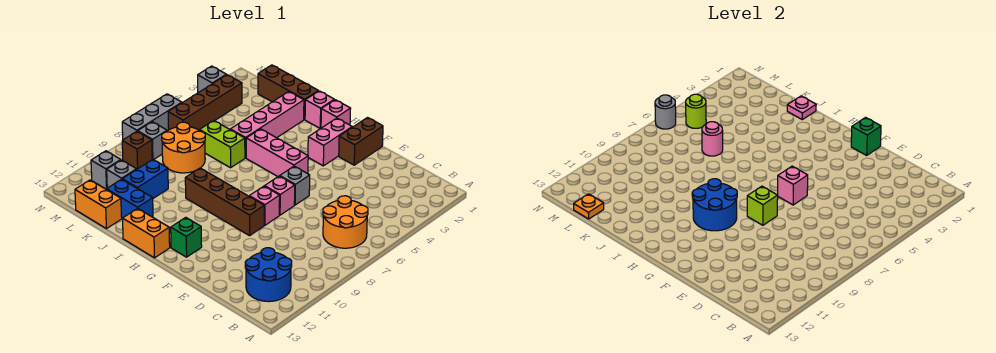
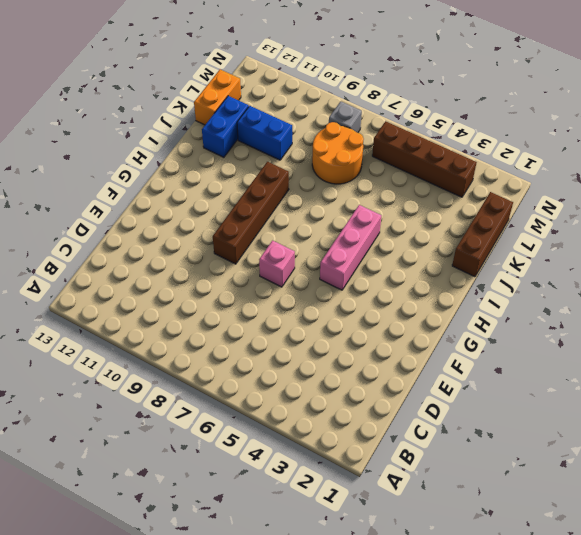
none -> orange round brick B6:C7 level 1
none -> blue round brick B11:C12 level 1
none -> brown brick F1:F2 level 1
none -> grey brick F6 level 1

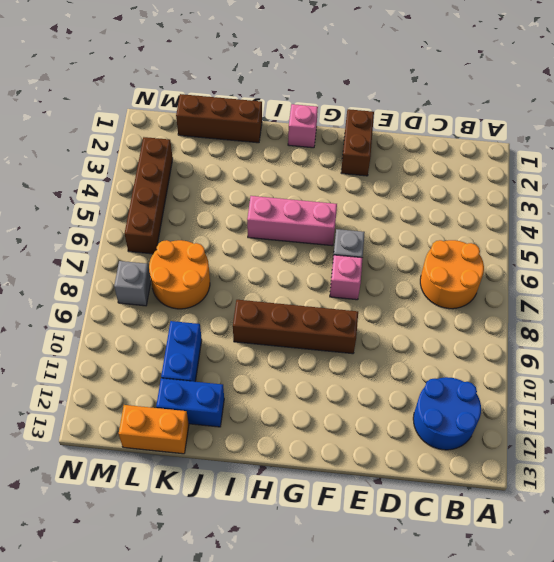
none -> pink brick F8 level 1
none -> pink brick G2:G3 level 1
none -> green brick G12 level 1
none -> orange brick H13:I13 level 1

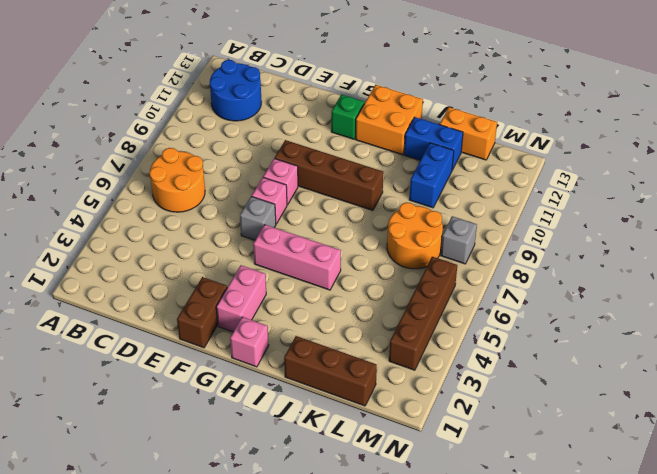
orange brick H12:I13 level 1 -> orange brick H13:I13 level 1
none -> pink brick I1 level 1
none -> pink brick J2:J5 level 1
none -> lime brick J6:K6 level 1
none -> grey brick L11 level 1

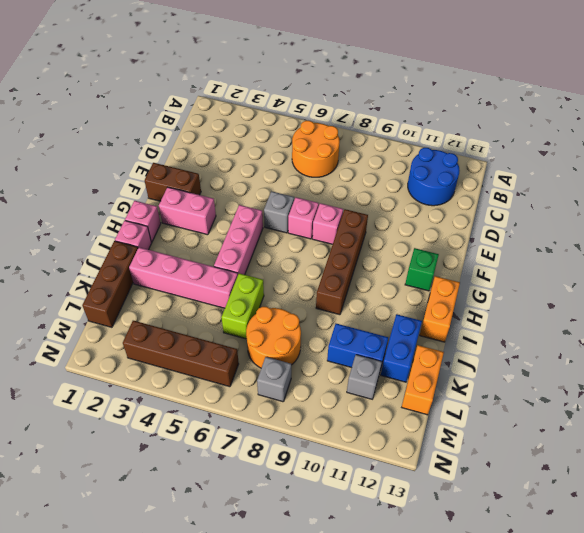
none -> brown brick M9 level 1
none -> grey brick M11 level 1
none -> grey brick N3 level 1
none -> grey brick N6:N8 level 1

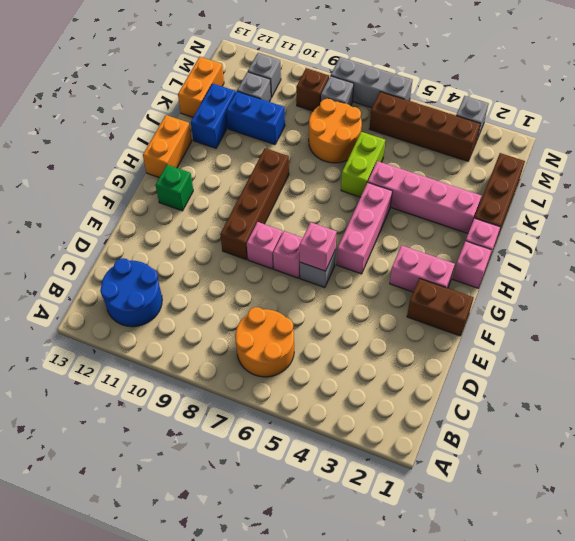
none -> green brick F1 level 2
none -> lime brick F8 level 2
none -> blue round brick G9:H10 level 2
none -> pink plate J1 level 2

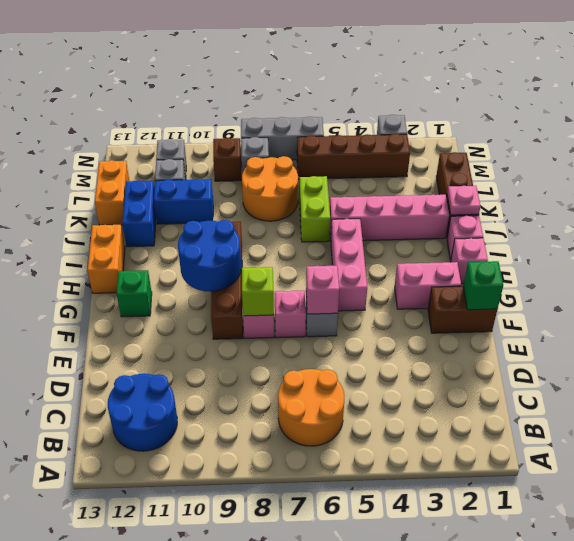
none -> pink round brick K6 level 2
none -> orange plate L13 level 2
none -> lime round brick M5 level 2
none -> grey round brick N6 level 2

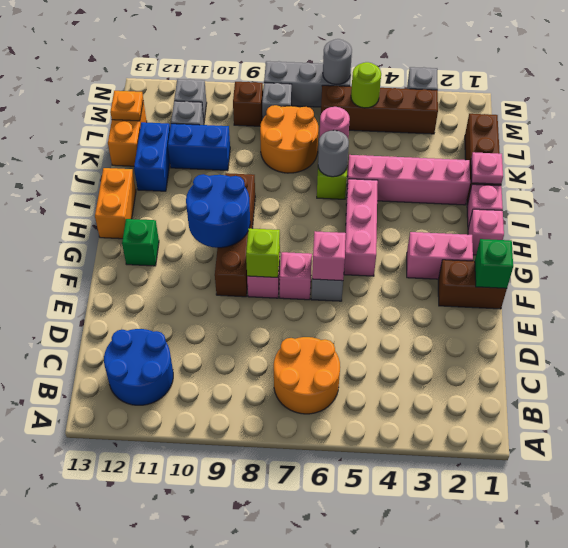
grey round brick J6 level 2 -> none

